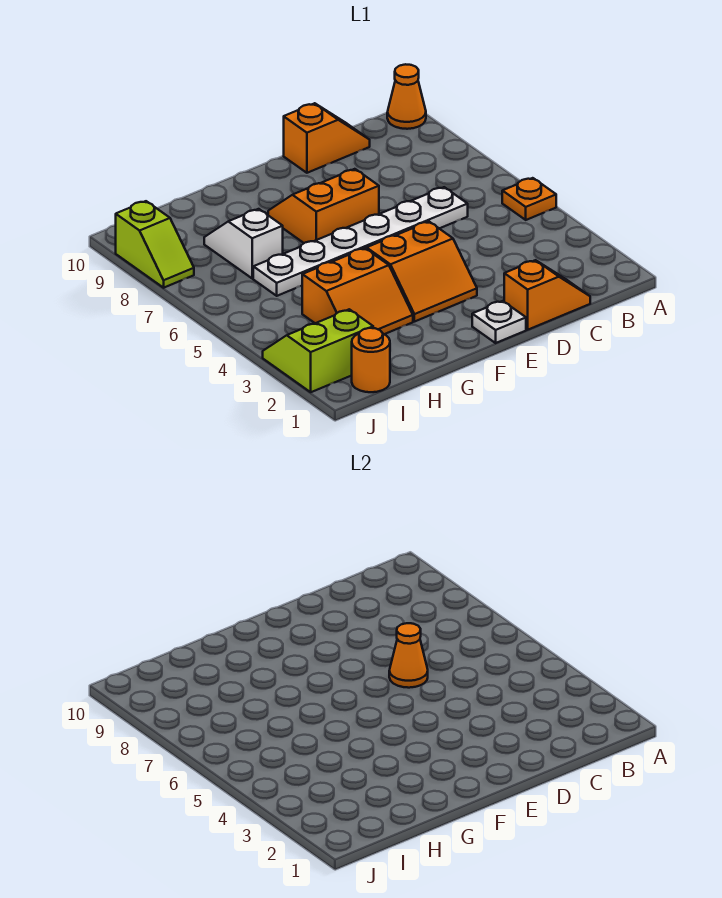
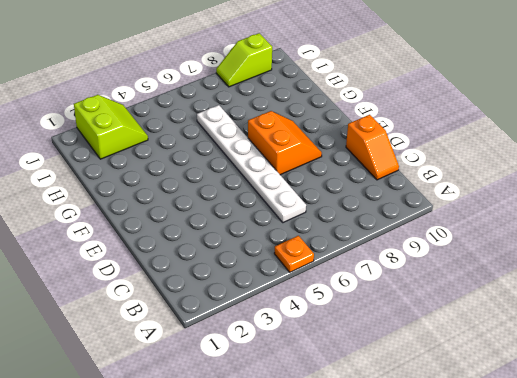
none -> orange cone A10 level 1
none -> orange slope C1:D1 level 1 top D
none -> white plate E1 level 1

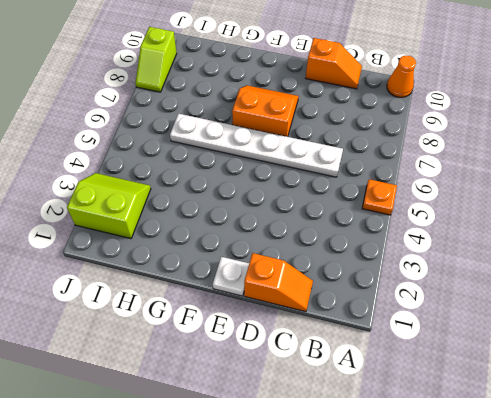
none -> orange slope E3:F4 level 1 top 4
none -> orange slope G3:H4 level 1 top 4
none -> white slope H7:H8 level 1 top 7

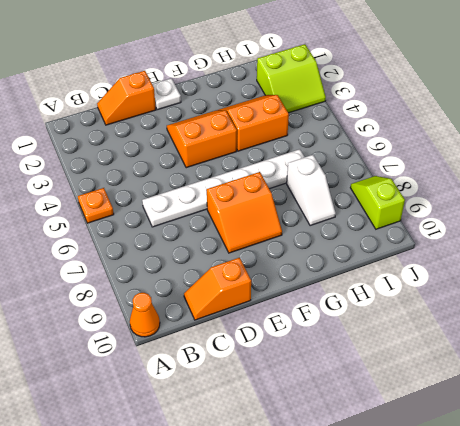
none -> orange round brick I1 level 1
none -> orange cone D6 level 2

